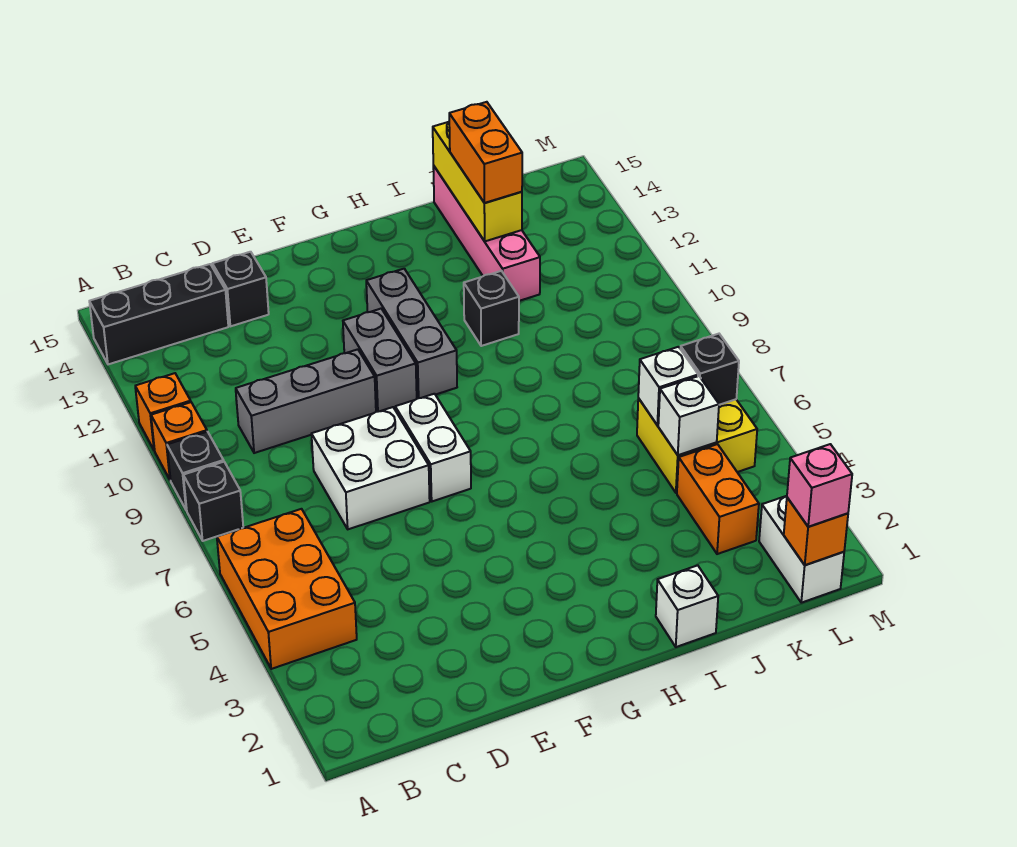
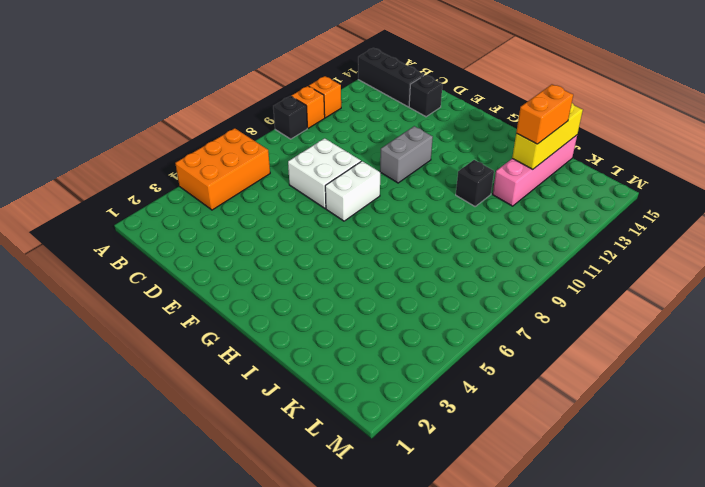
none -> black brick A8 level 1
none -> grey brick C10:E10 level 1
none -> grey brick G10:G12 level 1

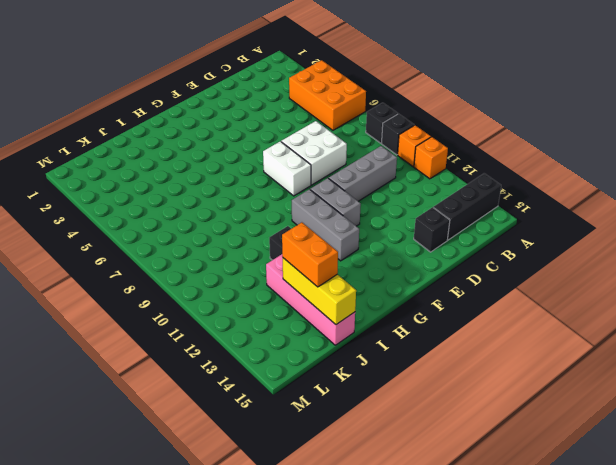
none -> white brick I1 level 1
none -> orange brick K3:K4 level 1
none -> yellow brick K5:L6 level 1

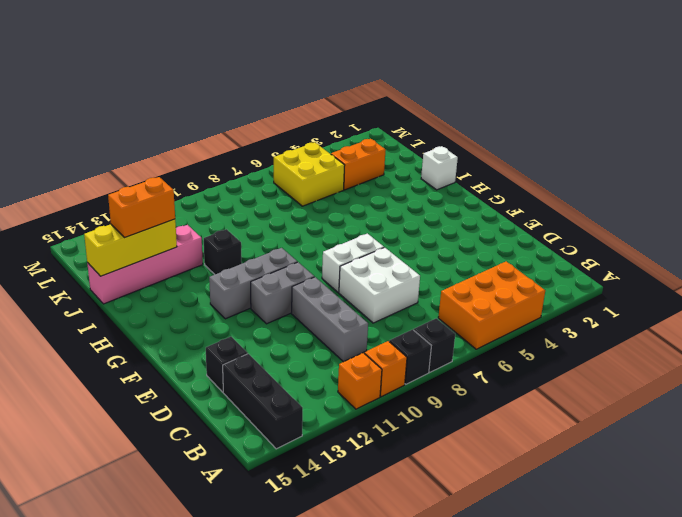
none -> white brick L1:L2 level 1
none -> white brick K5 level 2
none -> white brick K6 level 2

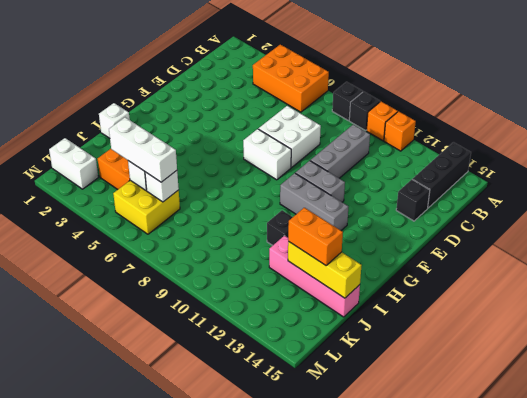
white brick K4:K6 level 3 -> none
none -> orange brick L1 level 2
none -> black brick L6 level 2
none -> pink brick L1 level 3

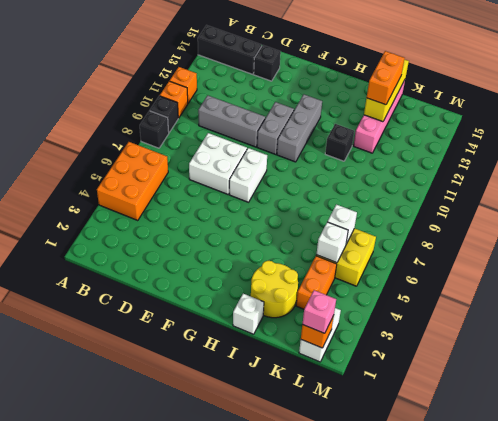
yellow round brick I2:J3 level 1 -> none
none -> black brick L6 level 2

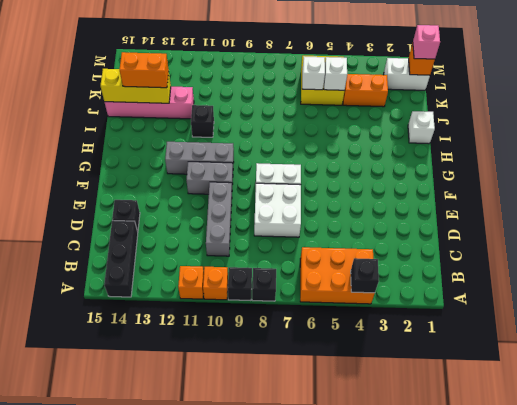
black brick A4 level 2 -> black brick L6 level 2

